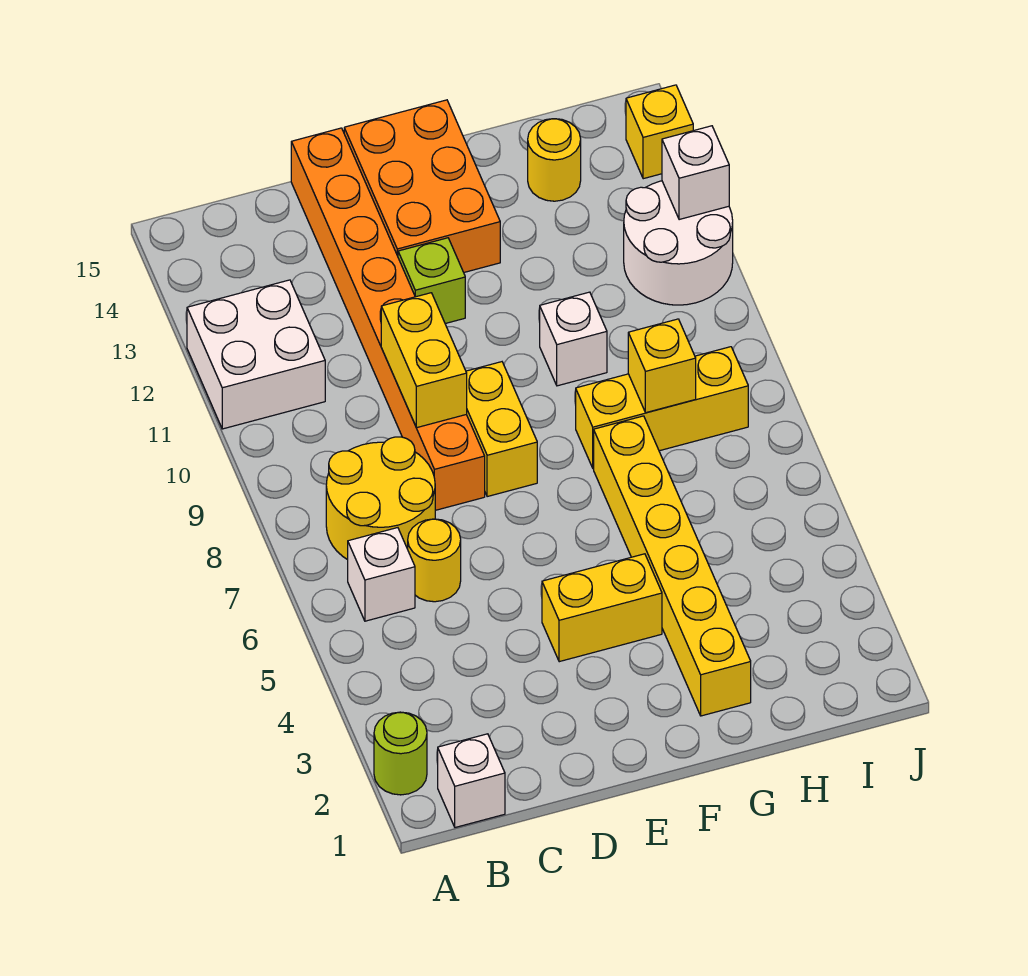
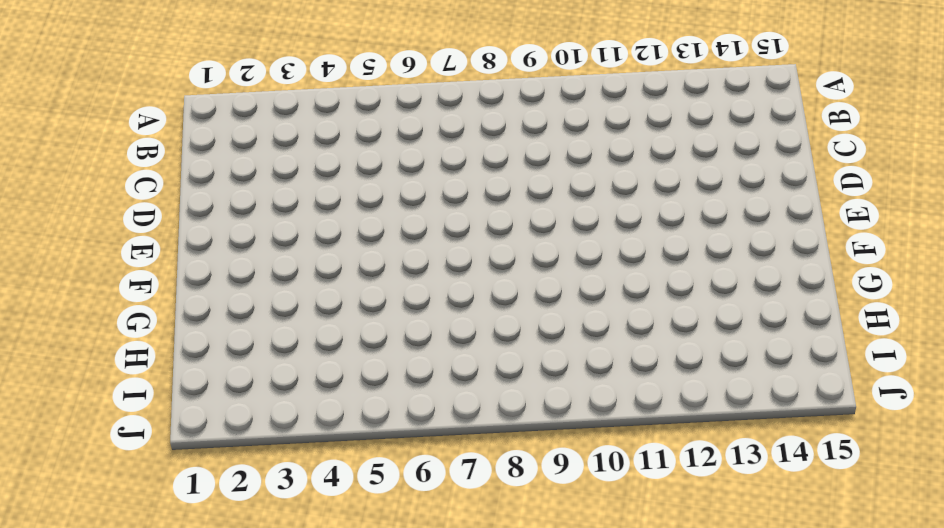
none -> lime round brick A2 level 1
none -> white brick A11:B12 level 1
none -> white brick B1 level 1

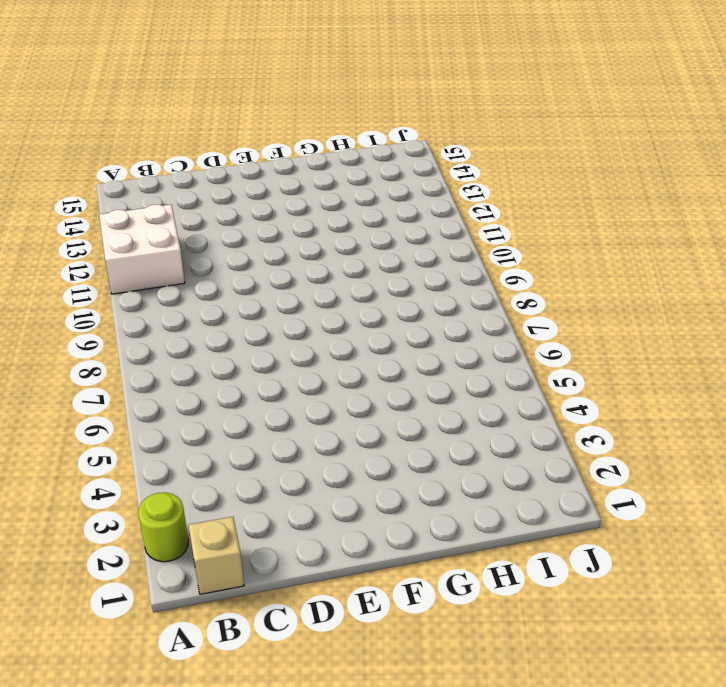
tan brick B1 level 1 -> white brick B1 level 1
none -> white brick B6 level 1
none -> yellow round brick B7:C8 level 1
none -> yellow round brick C6 level 1

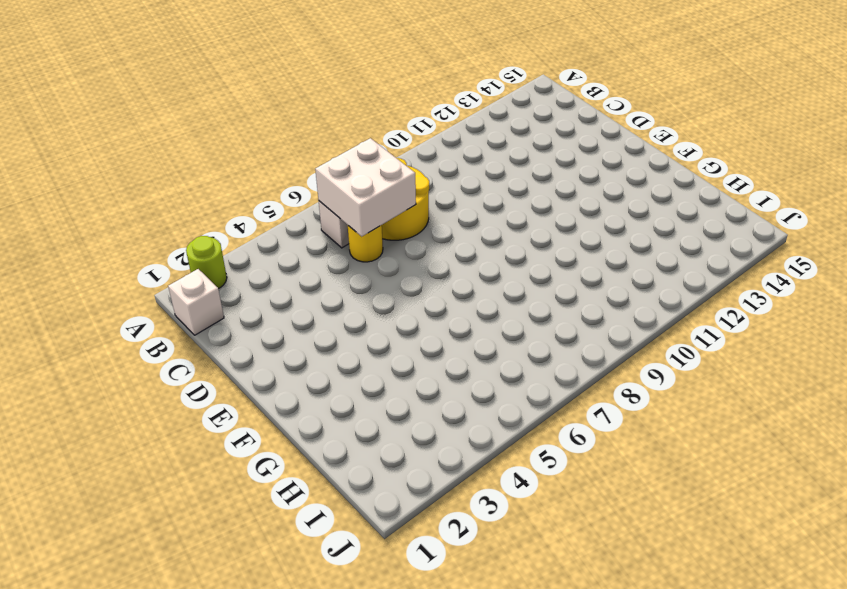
white brick B6:C7 level 2 -> white brick A11:B12 level 1
none -> orange brick D8:D15 level 1
none -> yellow brick E4:F4 level 1
none -> yellow brick E8:E9 level 1

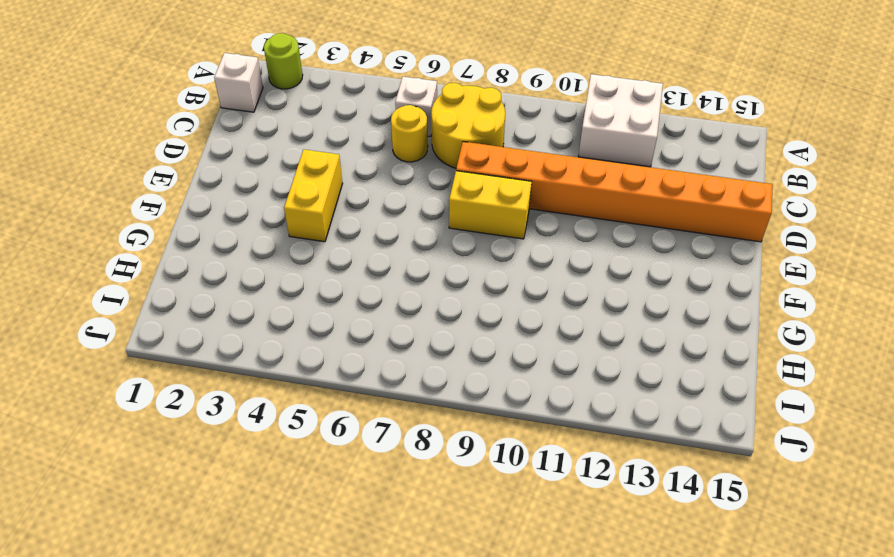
none -> lime brick E12 level 1
none -> orange brick E13:F15 level 1
none -> yellow brick G2:G7 level 1

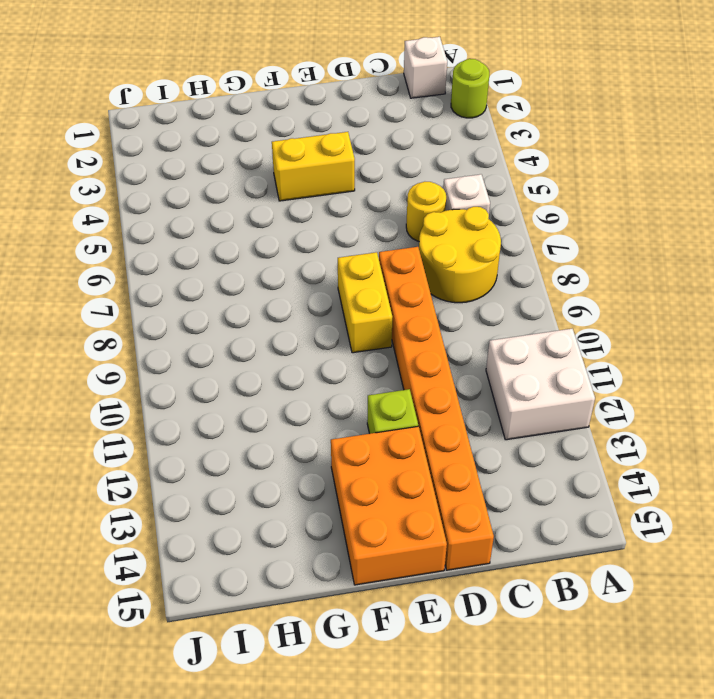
none -> yellow brick G2:G7 level 1
none -> yellow brick G8:I8 level 1
none -> white brick G10 level 1

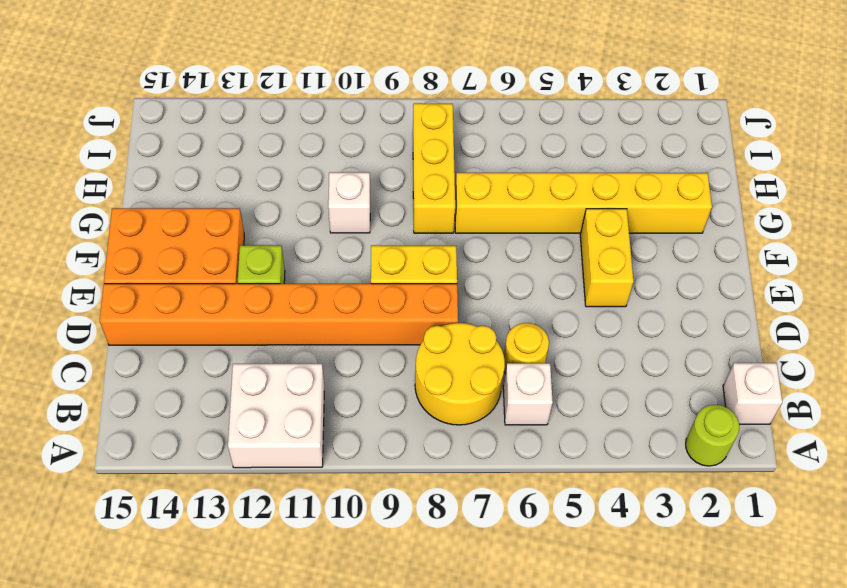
none -> yellow round brick H14 level 1
none -> white round brick I11:J12 level 1
none -> yellow brick J14 level 1

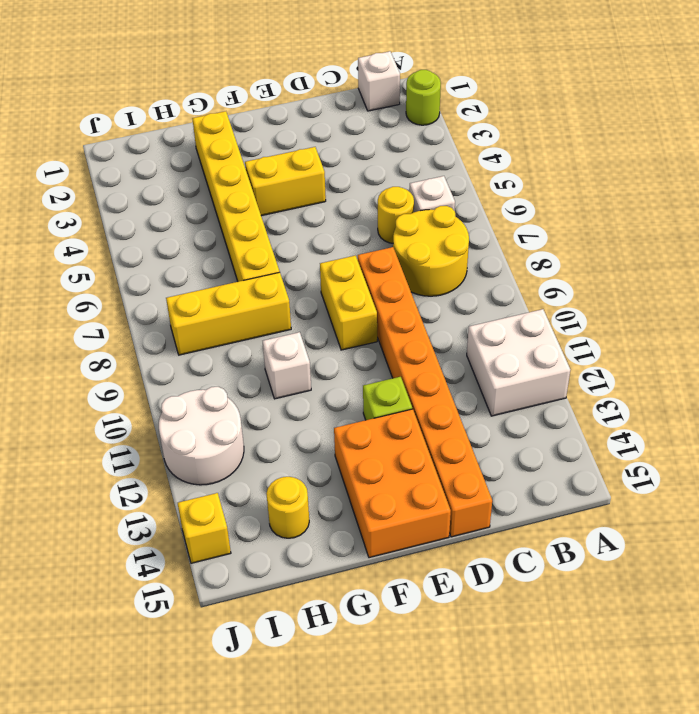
none -> yellow brick D9:D10 level 2
none -> yellow brick H8 level 2
none -> white brick J12 level 2

